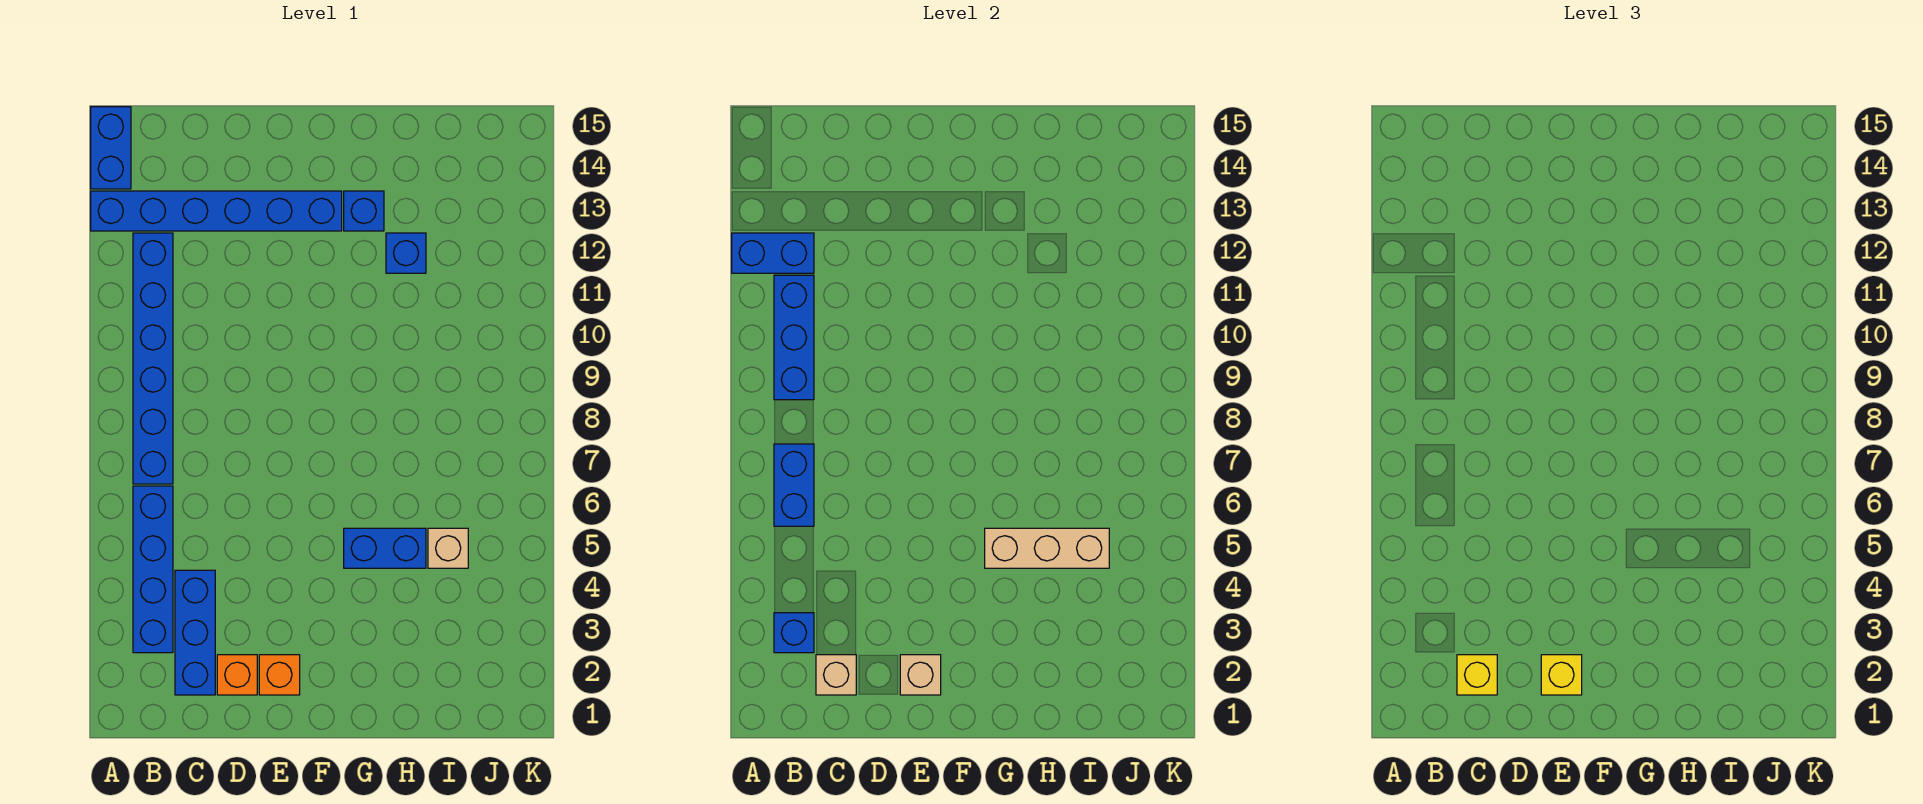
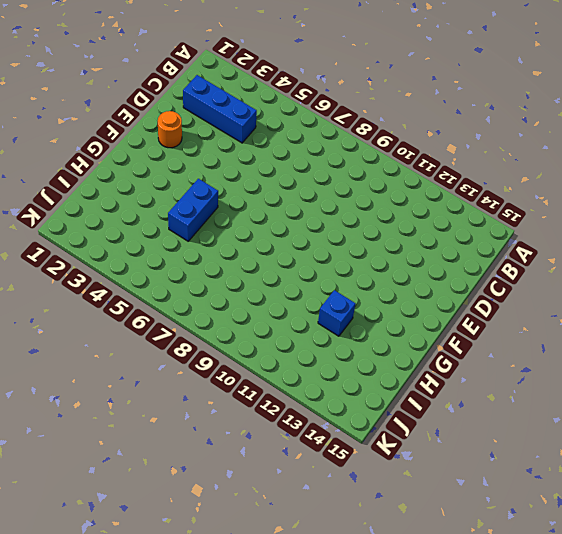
orange round brick E2 level 1 -> orange brick E2 level 1
none -> blue brick A13:F13 level 1
none -> blue brick A14:A15 level 1
none -> blue brick B3:B6 level 1

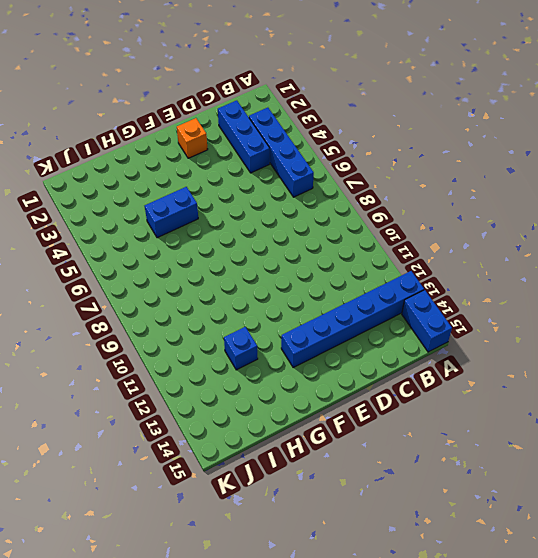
none -> blue brick B7:B12 level 1
none -> orange brick D2 level 1
none -> blue brick G13 level 1

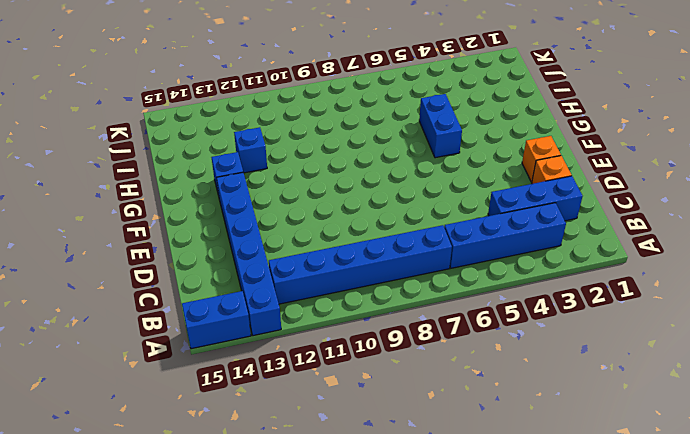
none -> tan brick I5 level 1
none -> blue brick A12:B12 level 2
none -> blue brick B3 level 2

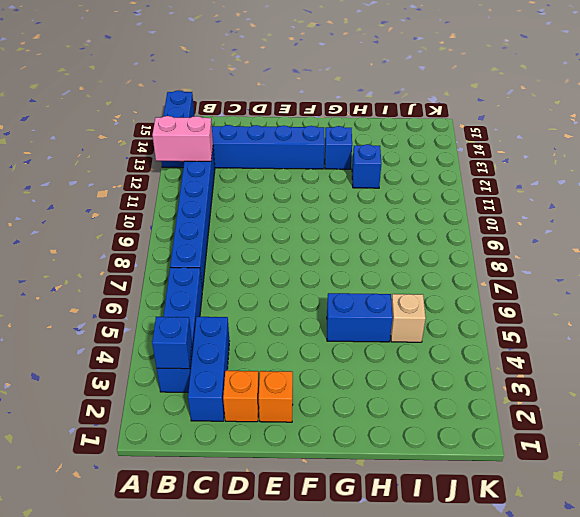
pink brick A12:B12 level 2 -> blue brick A12:B12 level 2
none -> blue brick B6:B7 level 2
none -> blue brick B9:B11 level 2
none -> tan brick C2 level 2

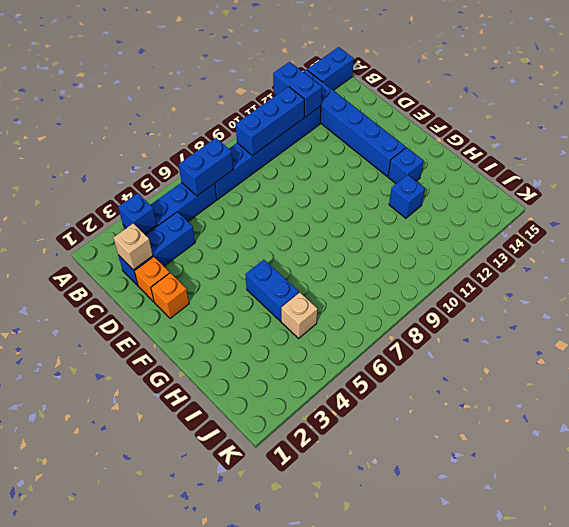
none -> tan brick E2 level 2
none -> tan brick G5:I5 level 2
none -> yellow brick C2 level 3

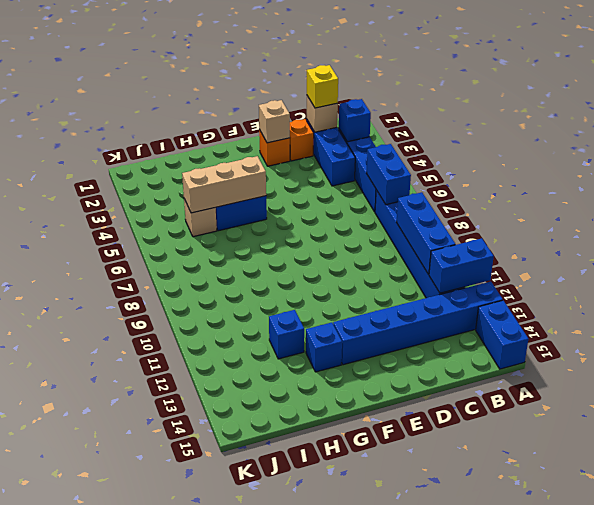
none -> yellow brick E2 level 3

